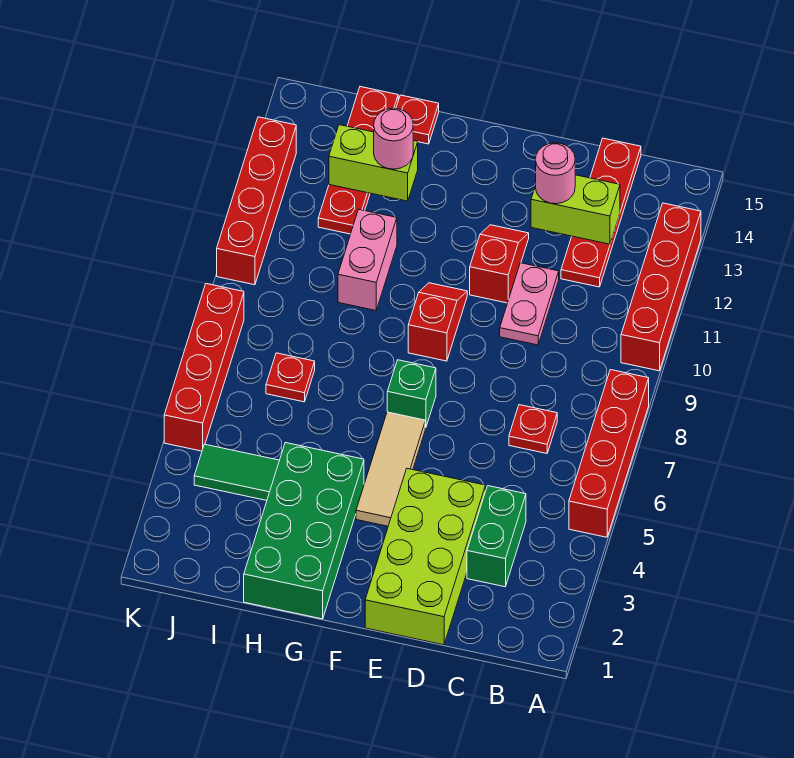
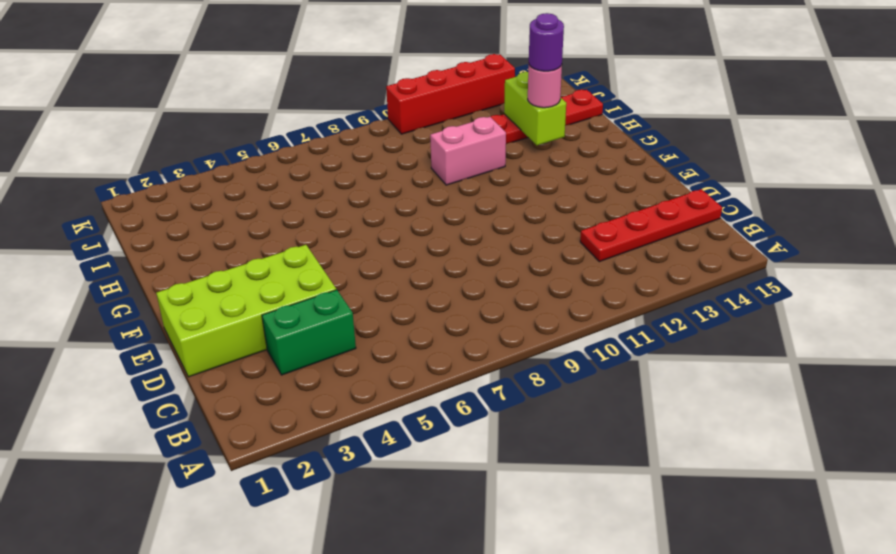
purple round brick H13 level 4 -> none
none -> red brick A5:A8 level 1
none -> red brick A10:A13 level 1
none -> red plate C7 level 1

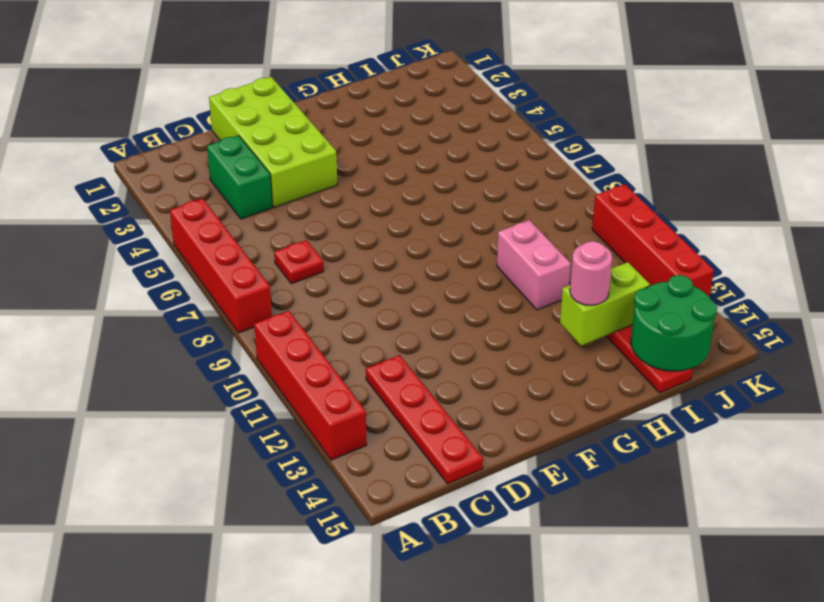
green round brick I14:J15 level 2 -> none
none -> pink plate D10:D11 level 1
none -> red slope E11:E12 level 1 top 11
none -> tan tile F4:F6 level 1

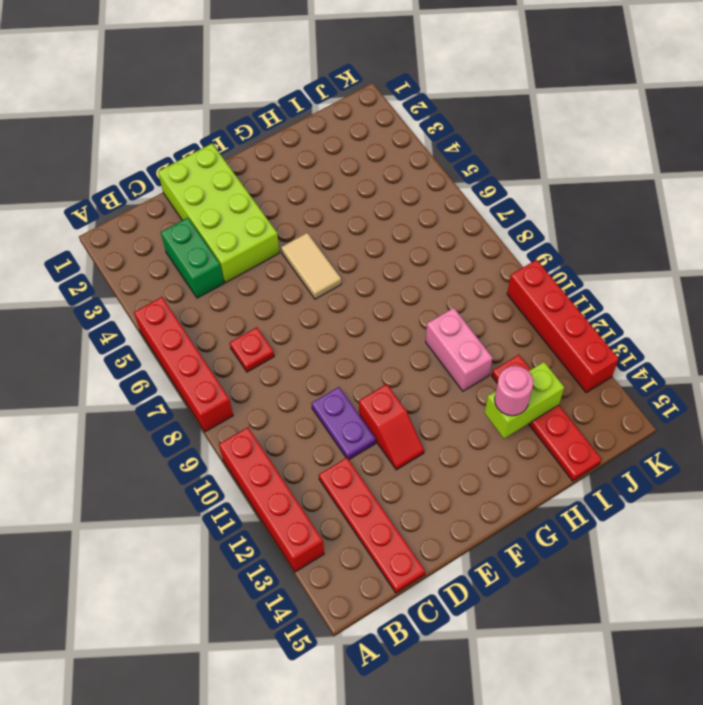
purple plate D10:D11 level 1 -> pink plate D10:D11 level 1
tan tile F5:F6 level 1 -> tan tile F4:F6 level 1
none -> green brick F7 level 1
none -> red slope F9:F10 level 1 top 9
none -> green brick G1:H4 level 1

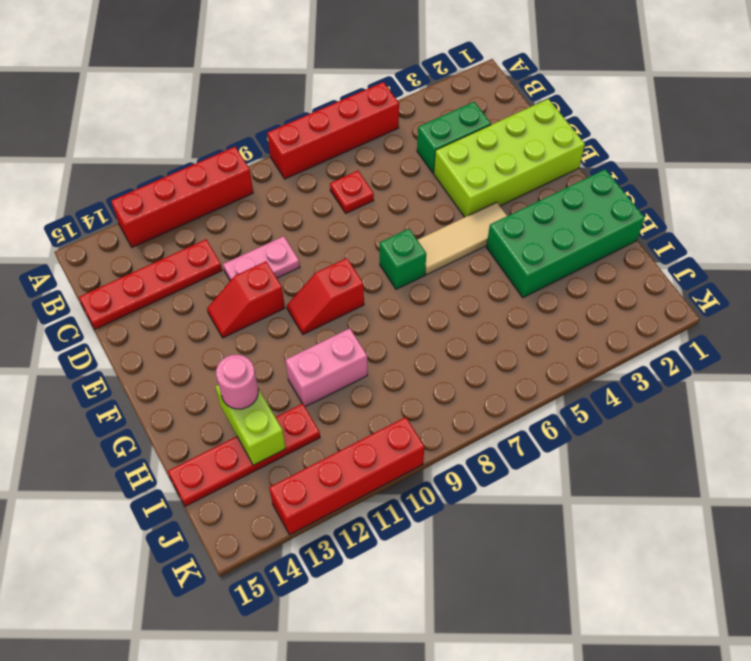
none -> red plate H15 level 1
none -> green tile I4:J4 level 1
none -> red plate I7 level 1

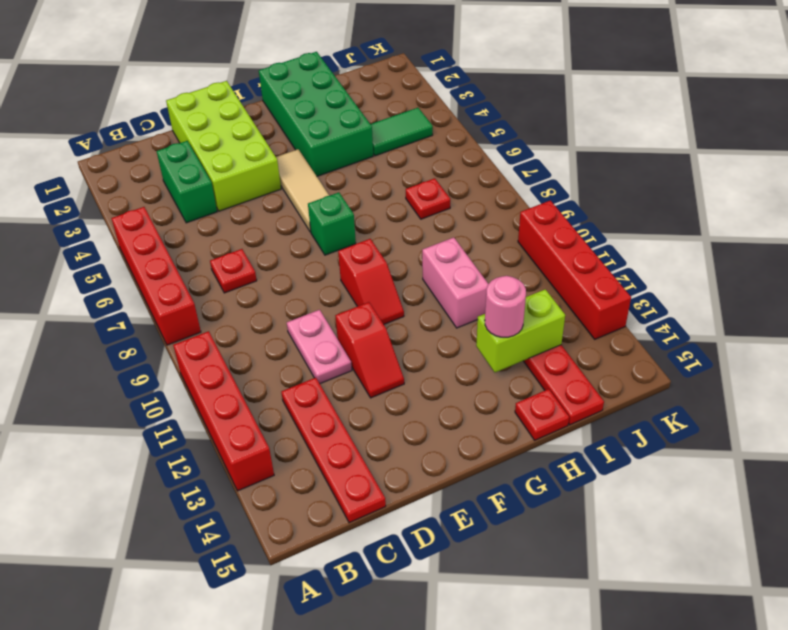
none -> red brick K5:K8 level 1
none -> lime brick C13:D13 level 2
none -> pink round brick D13 level 3

